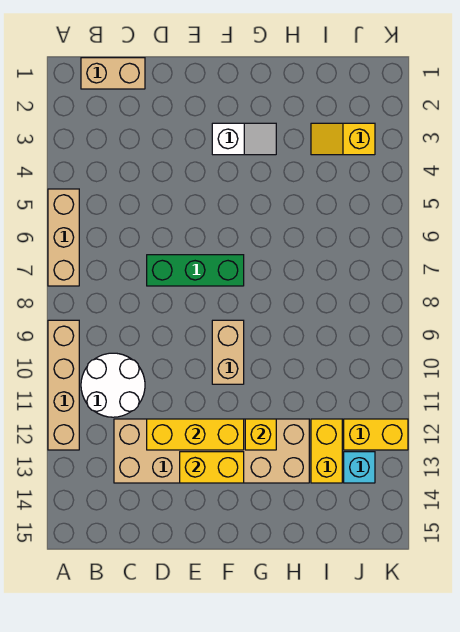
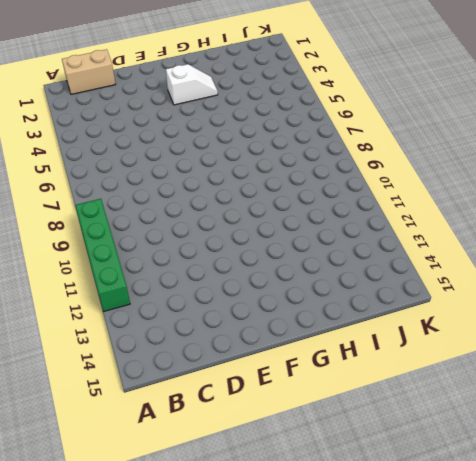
green brick A9:A12 level 1 -> tan brick A9:A12 level 1
none -> tan brick A5:A7 level 1
none -> white round brick B10:C11 level 1
none -> tan brick C12:H13 level 1

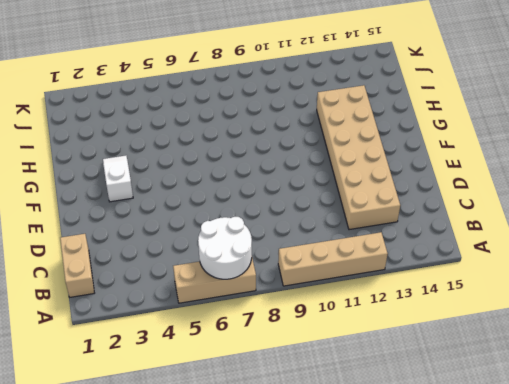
white round brick A6:B7 level 2 -> white round brick B10:C11 level 1
none -> green brick D7:F7 level 1
none -> tan brick F9:F10 level 1
none -> yellow slope I3:J3 level 1 top J

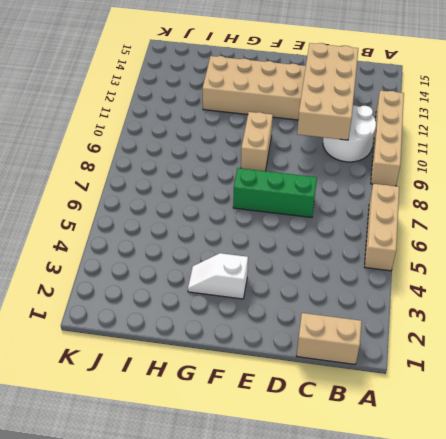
tan brick C10:D13 level 2 -> yellow brick D12:F12 level 2
none -> yellow slope I3:J3 level 1 top J
none -> yellow brick I12:I13 level 1
none -> yellow brick J12:K12 level 1

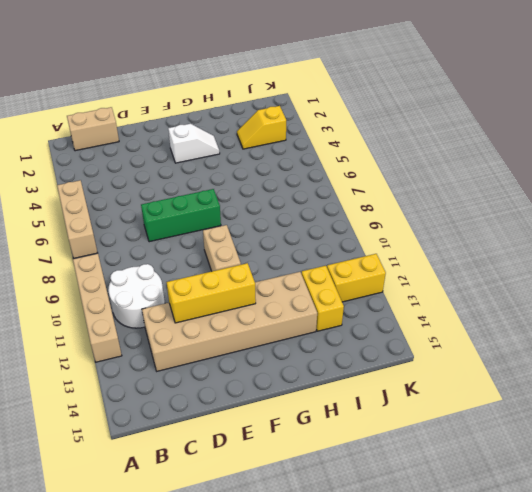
none -> cyan brick J13 level 1
none -> yellow brick E13:F13 level 2
none -> yellow brick G12 level 2

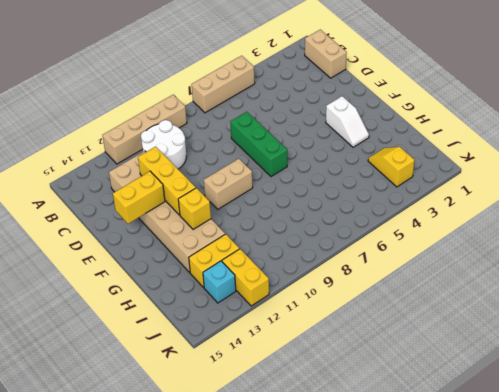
yellow brick E13:E14 level 2 -> yellow brick E13:F13 level 2

